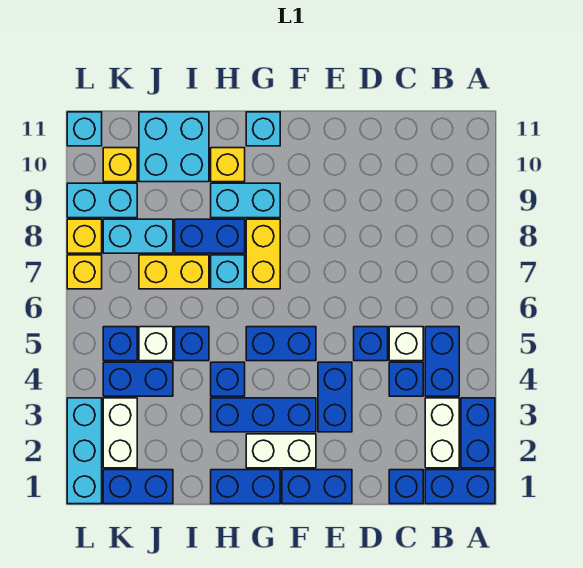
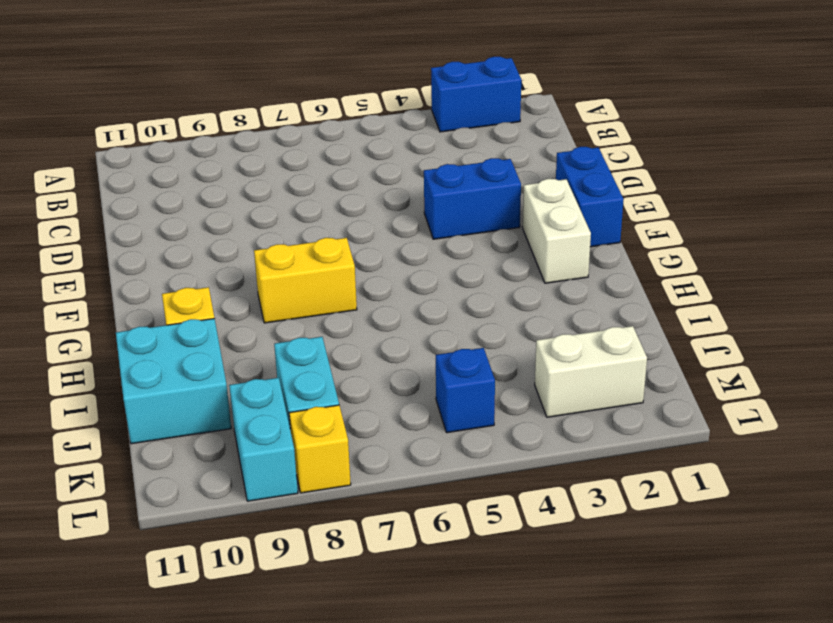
none -> blue brick A1:B1 level 1
none -> white brick B2:B3 level 1
none -> blue brick B4:B5 level 1
none -> blue brick C1 level 1

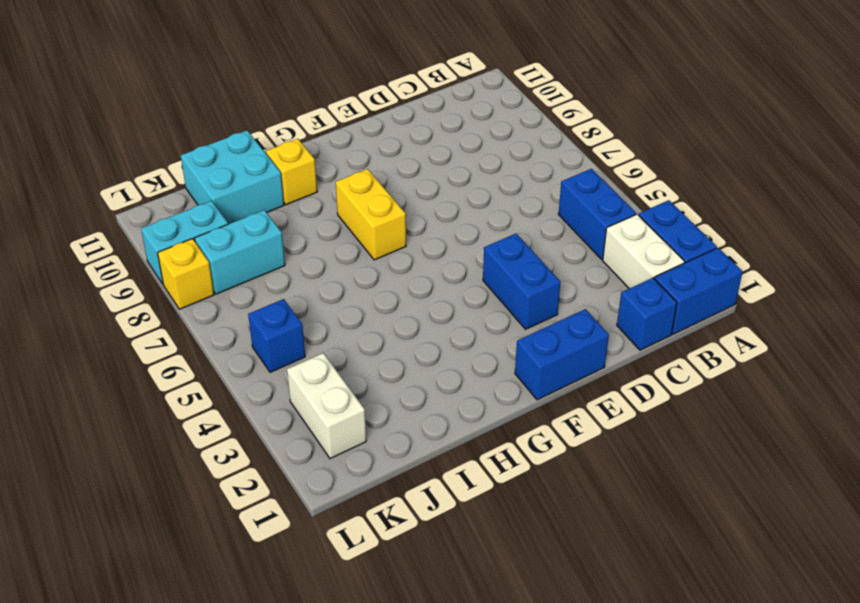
none -> blue brick C4 level 1
none -> white brick C5 level 1
none -> blue brick D5 level 1
none -> white brick F2:G2 level 1

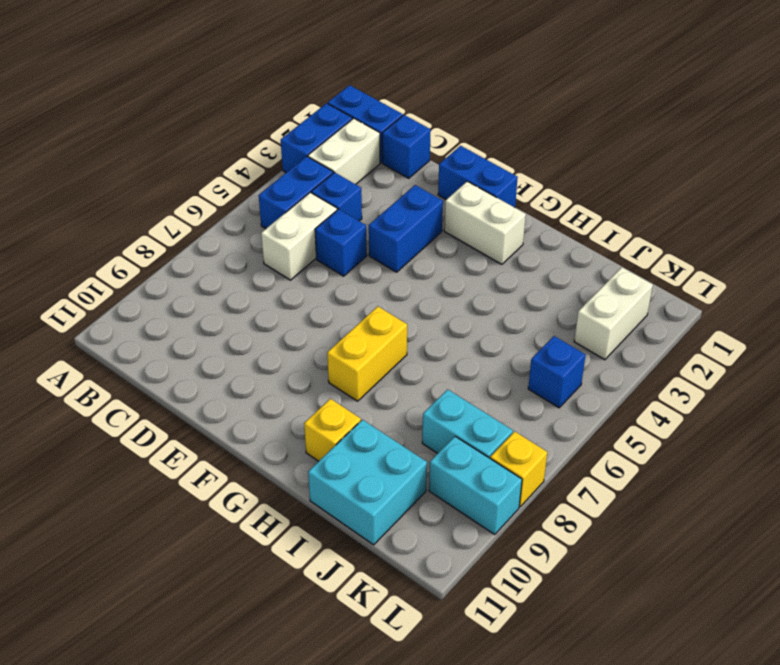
white brick C5:C6 level 1 -> white brick C5 level 1
none -> blue brick F3:H3 level 1
none -> blue brick F5:G5 level 1
none -> blue brick G1:H1 level 1
none -> cyan brick G9:H9 level 1

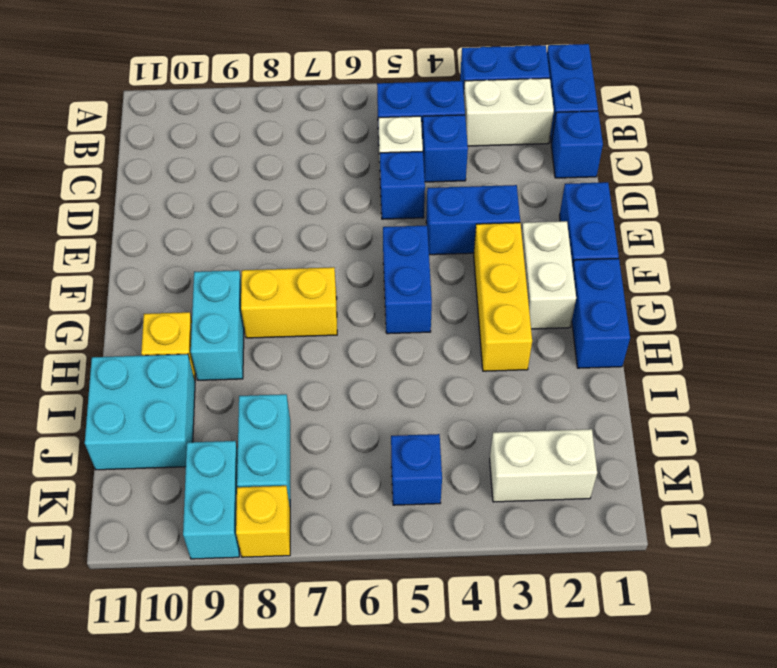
yellow brick F3:H3 level 1 -> blue brick F3:H3 level 1
none -> cyan brick G11 level 1
none -> blue brick H4 level 1
none -> cyan brick H7 level 1
none -> blue brick H8:I8 level 1

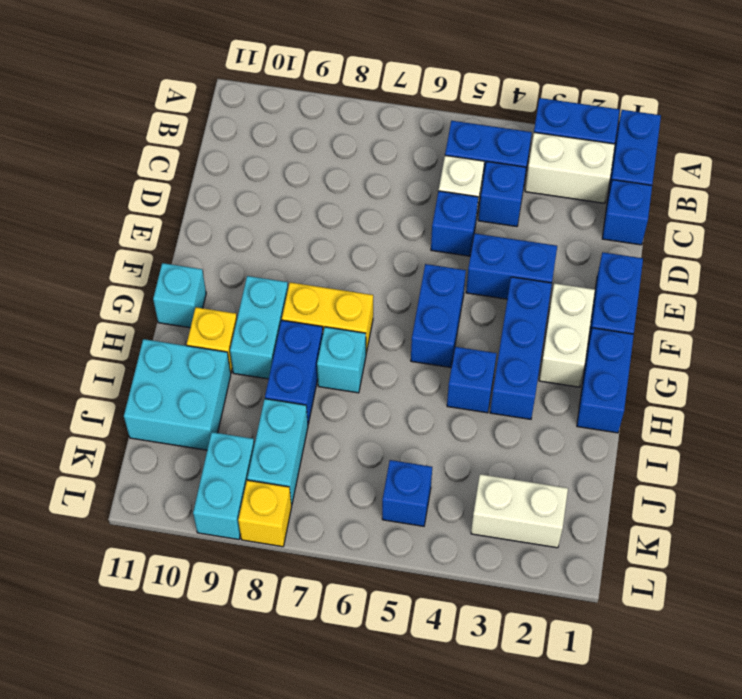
none -> blue brick I5 level 1
none -> yellow brick I7:J7 level 1
none -> blue brick J1:K1 level 1
none -> blue brick J4:K4 level 1

